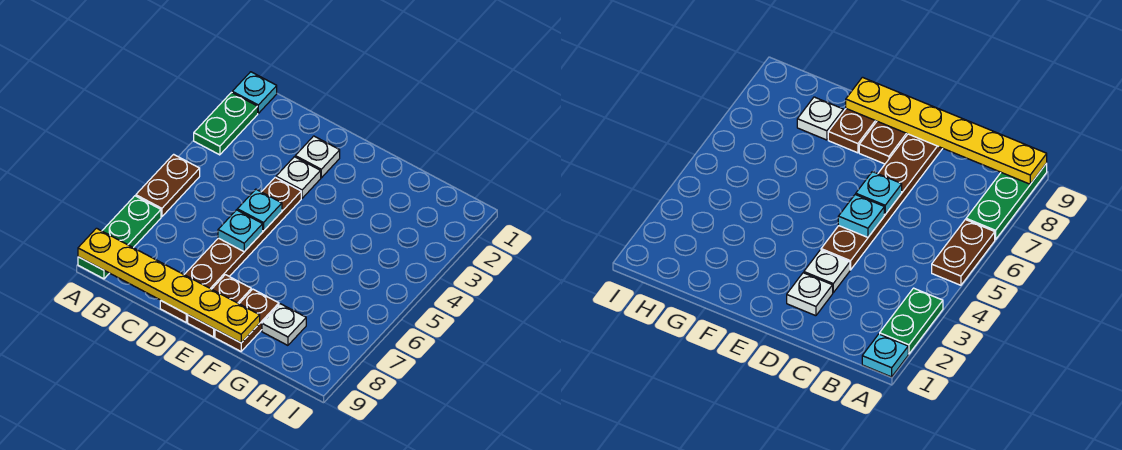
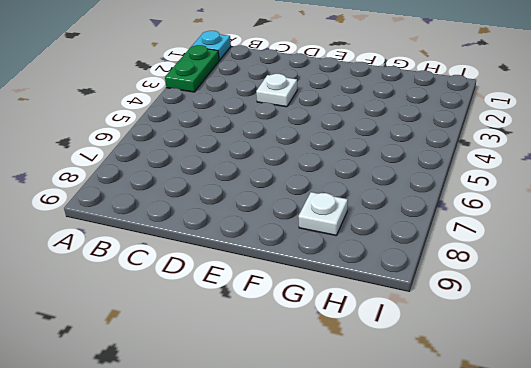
none -> brown plate A5:A6 level 1
none -> green plate A7:A9 level 1
none -> white plate D2 level 1

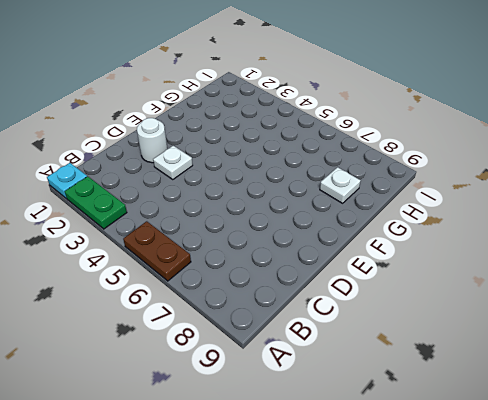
white round brick D2 level 1 -> white plate D2 level 1
none -> green plate A7:A9 level 1
none -> brown plate D4:D9 level 1
none -> brown plate E8:E9 level 1

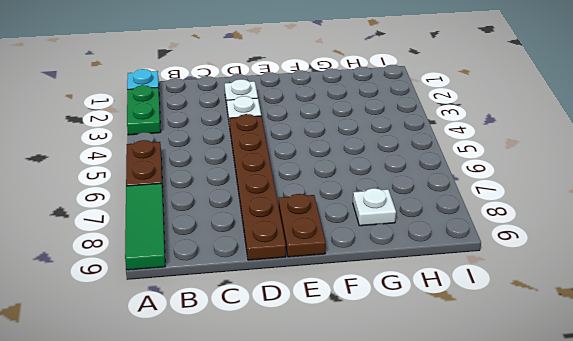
green tile A7:A9 level 1 -> green plate A7:A9 level 1
none -> brown plate F8:F9 level 1
none -> yellow plate A9:F9 level 2
none -> cyan plate D5 level 2

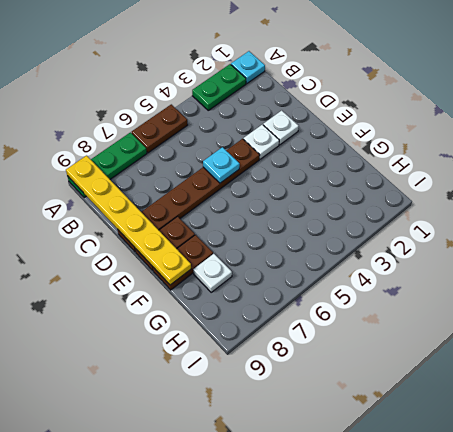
none -> cyan plate D6 level 2

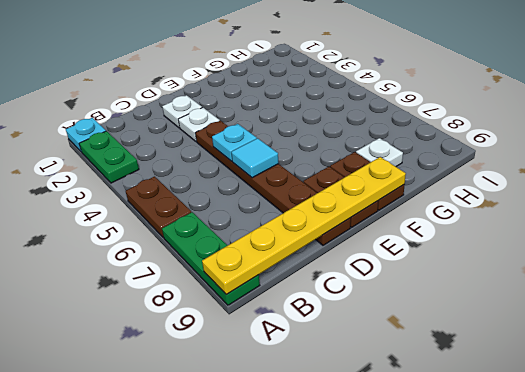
cyan tile D6 level 2 -> cyan plate D6 level 2

